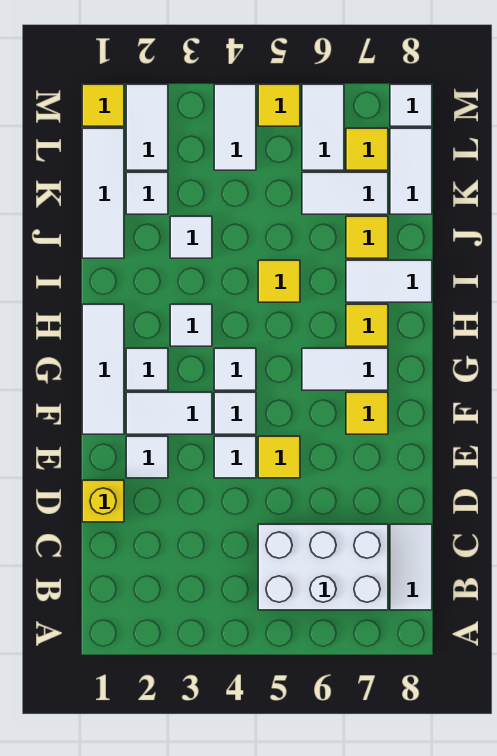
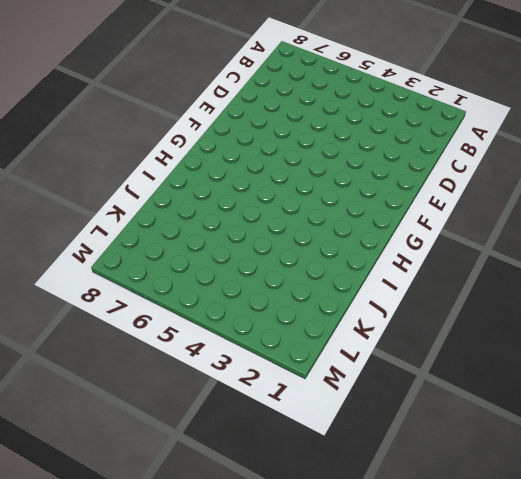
none -> white brick B5:C7 level 1
none -> white tile B8:C8 level 1
none -> yellow brick D1 level 1
none -> white tile E2 level 1

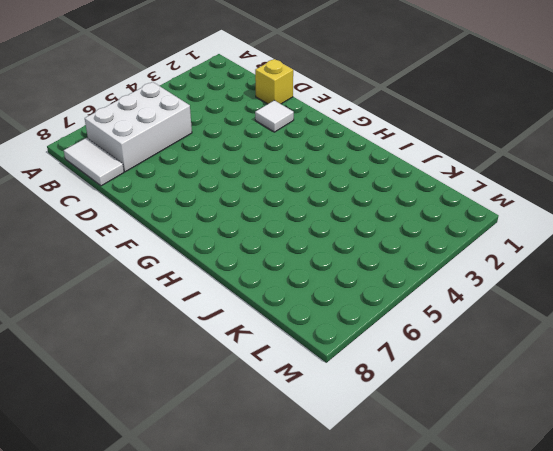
none -> white tile E4 level 1
none -> yellow tile E5 level 1
none -> white tile F1:H1 level 1
none -> white tile F2:F3 level 1

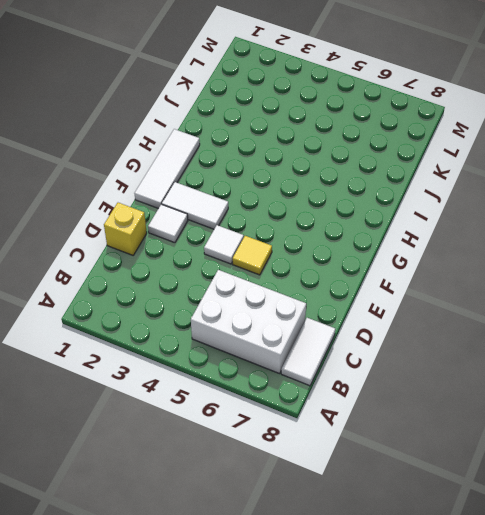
none -> white tile F4 level 1
none -> yellow tile F7 level 1
none -> white tile G2 level 1
none -> white tile G4 level 1

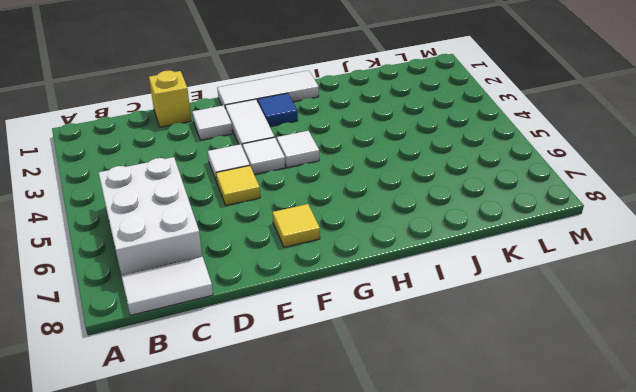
blue tile G2 level 1 -> white tile G2 level 1
none -> white tile G6:G7 level 1
none -> white tile H3 level 1
none -> yellow tile H7 level 1
none -> yellow tile I5 level 1

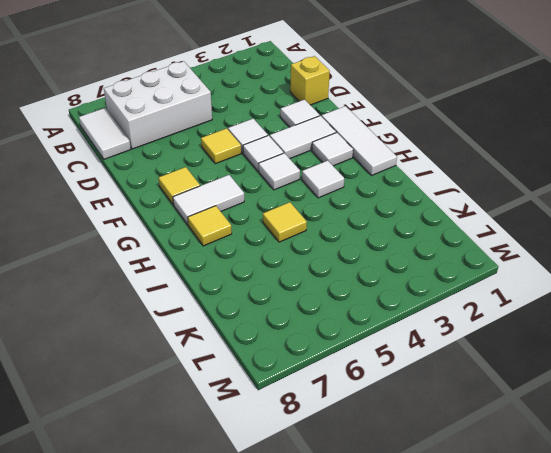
none -> white tile I7:I8 level 1
none -> white tile J1:L1 level 1
none -> white tile J3 level 1
none -> yellow tile J7 level 1

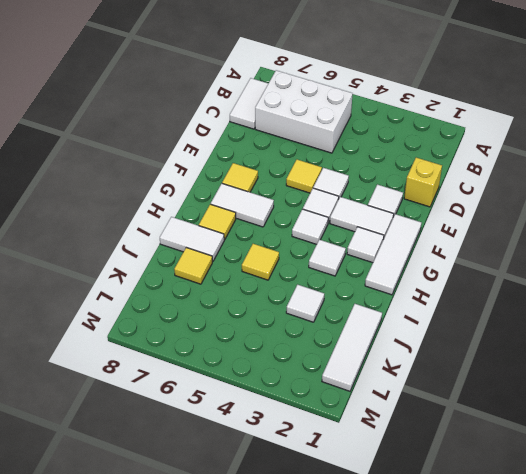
none -> white tile K2 level 1
none -> white tile K6:K7 level 1
none -> white tile K8:L8 level 1
none -> white tile L2:M2 level 1

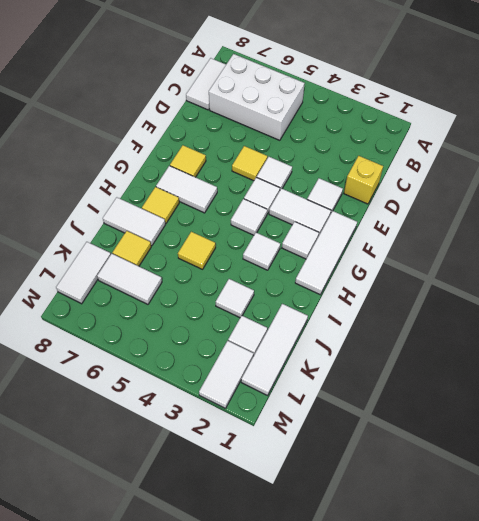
none -> white tile L4:M4 level 1
none -> white tile L6:M6 level 1
none -> yellow tile L7 level 1
none -> yellow tile M1 level 1

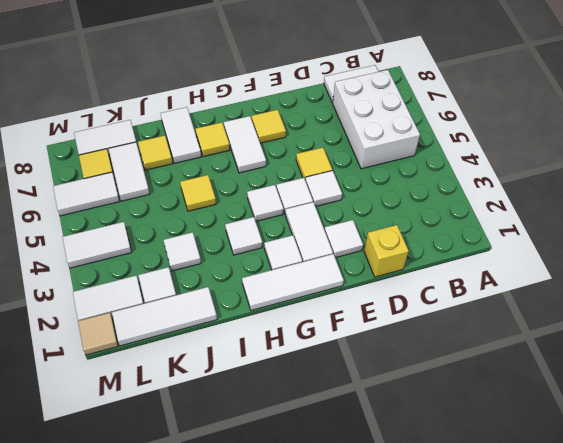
tan tile M1 level 1 -> yellow tile M1 level 1
none -> yellow tile M5 level 1
none -> white tile M8 level 1

